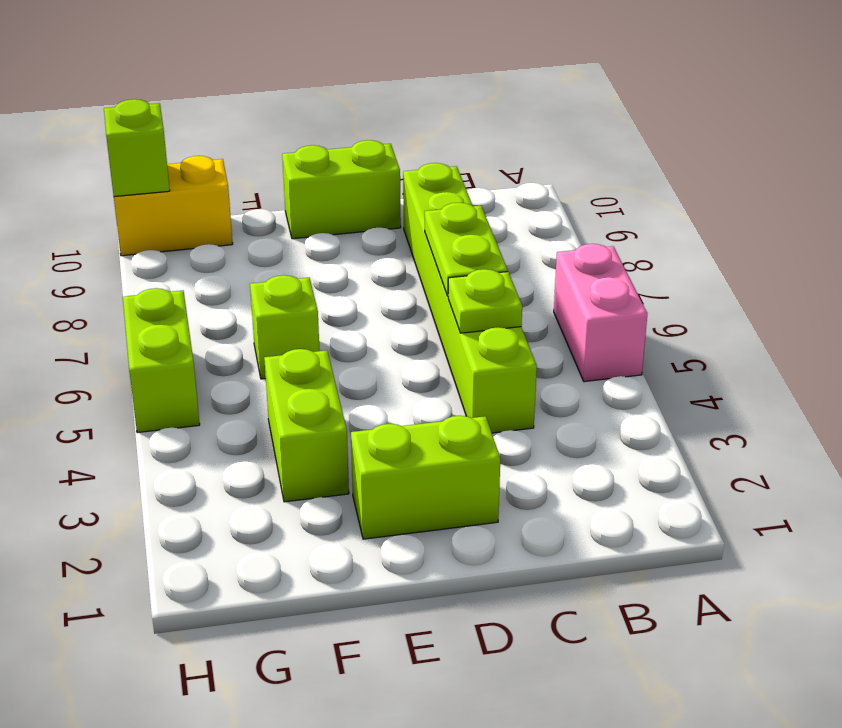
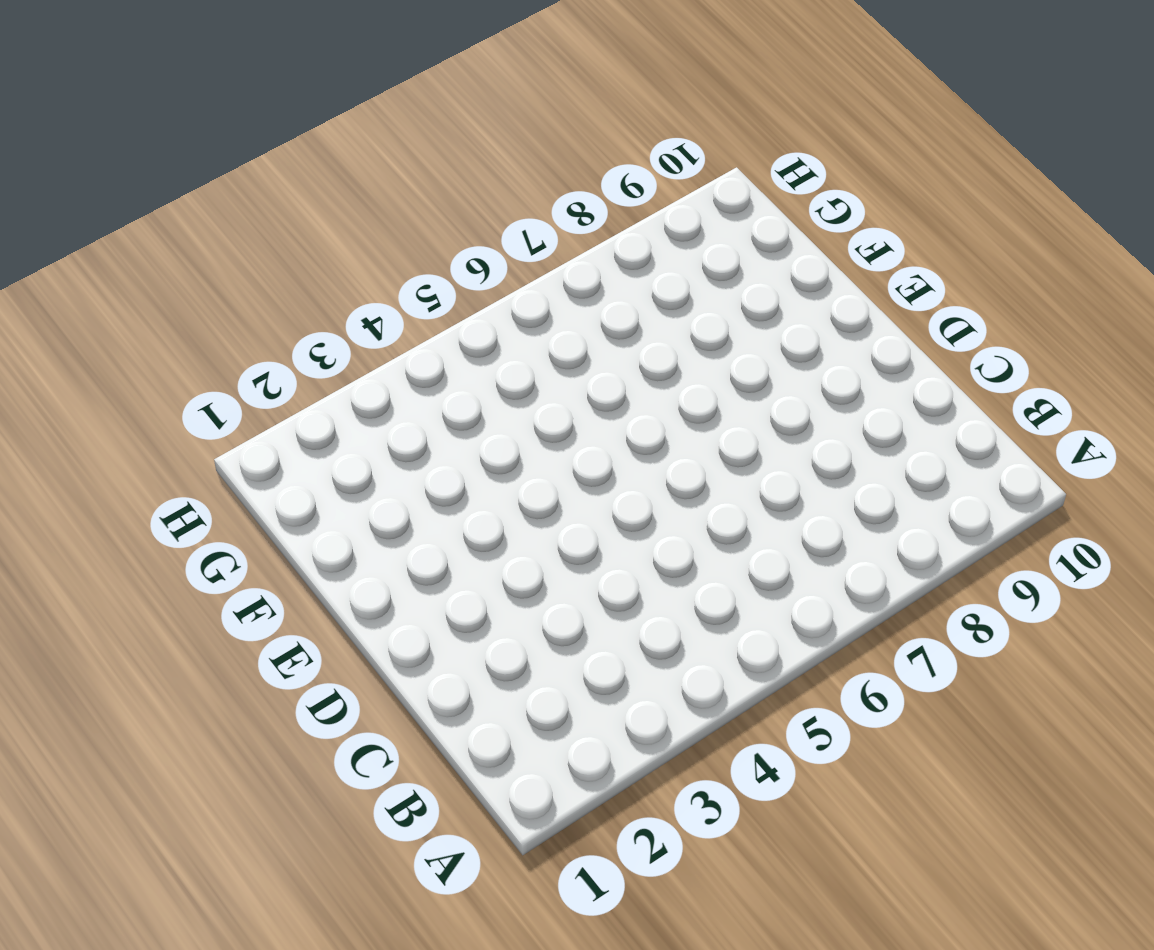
none -> pink brick A5:A6 level 1
none -> lime brick C4:C9 level 1

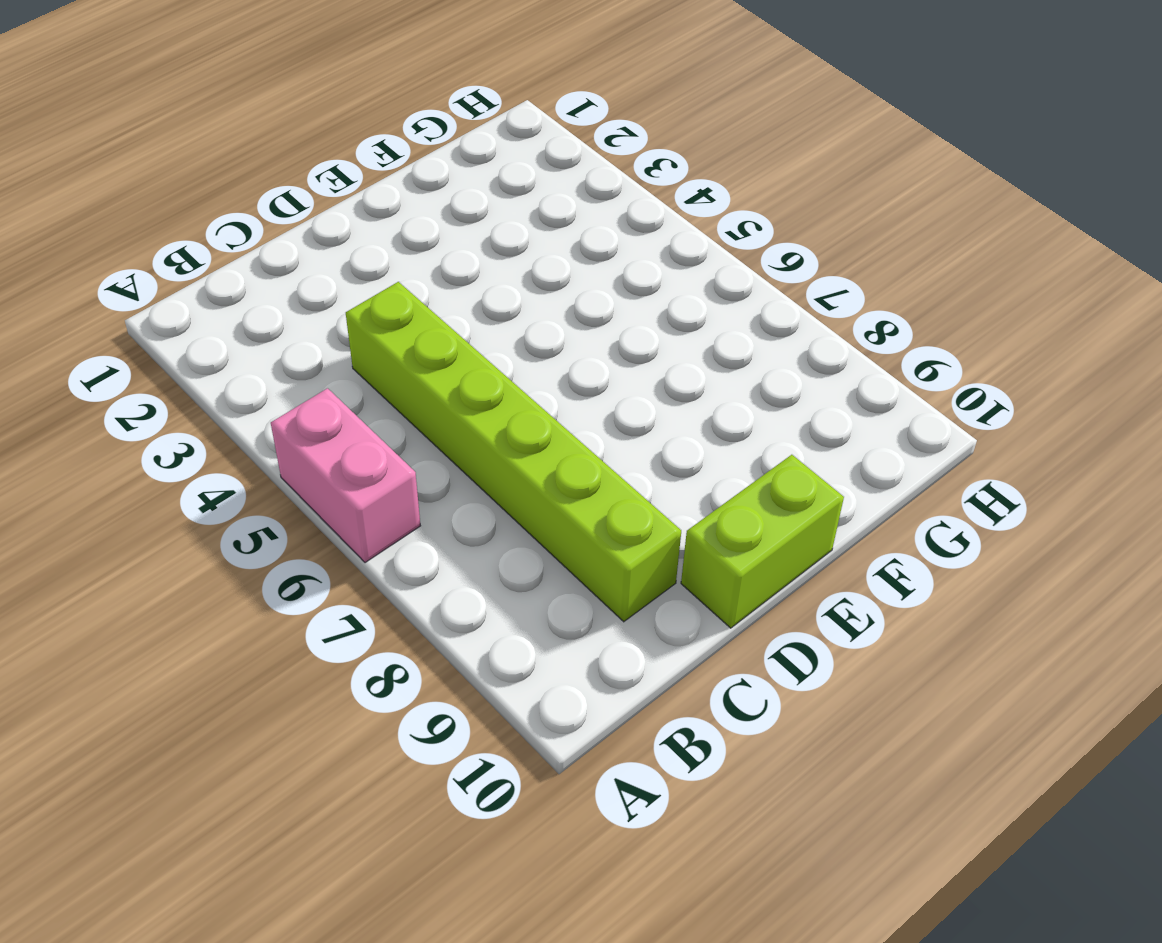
none -> lime brick D2:E2 level 1
none -> lime brick F3:F4 level 1

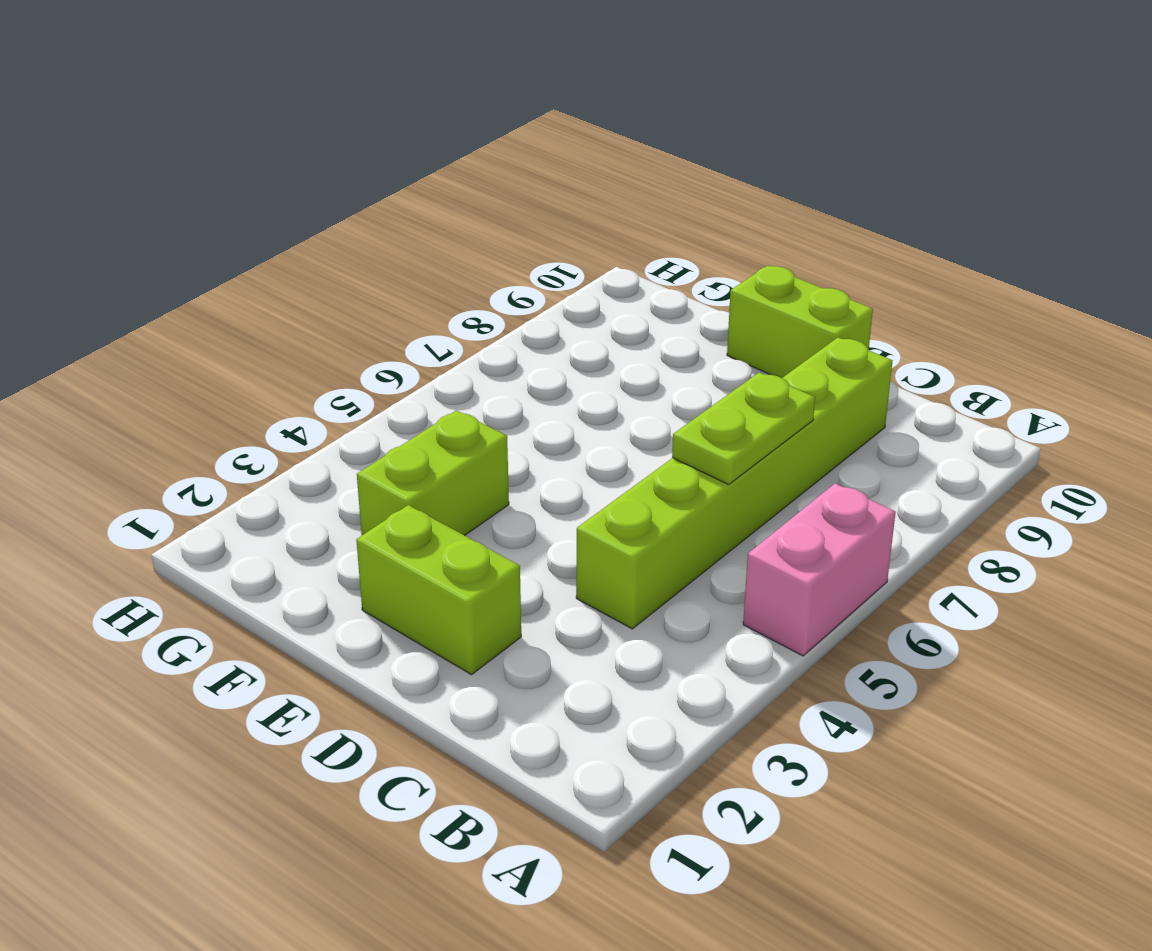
none -> lime brick F6 level 1
none -> yellow brick G10:H10 level 1

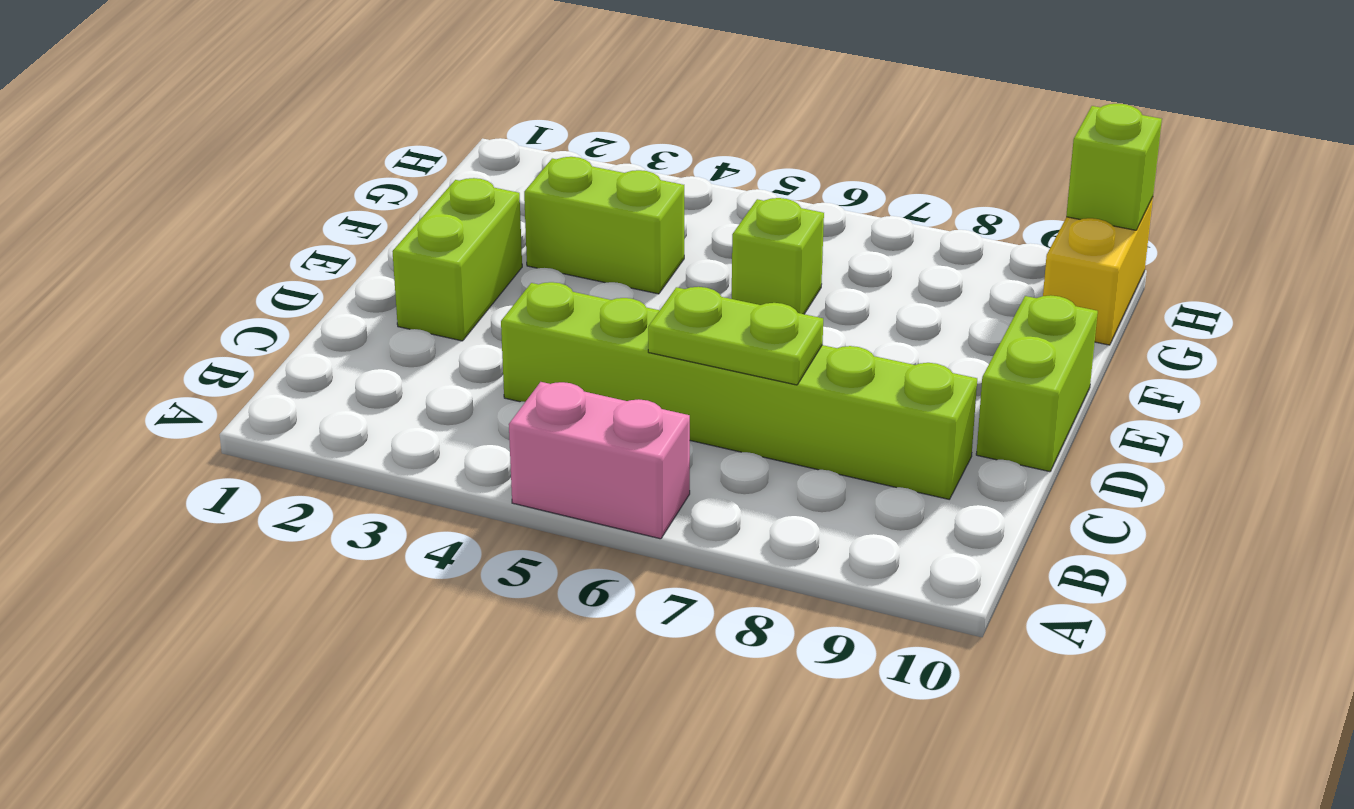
none -> lime brick H5:H6 level 1
none -> lime plate C5 level 2

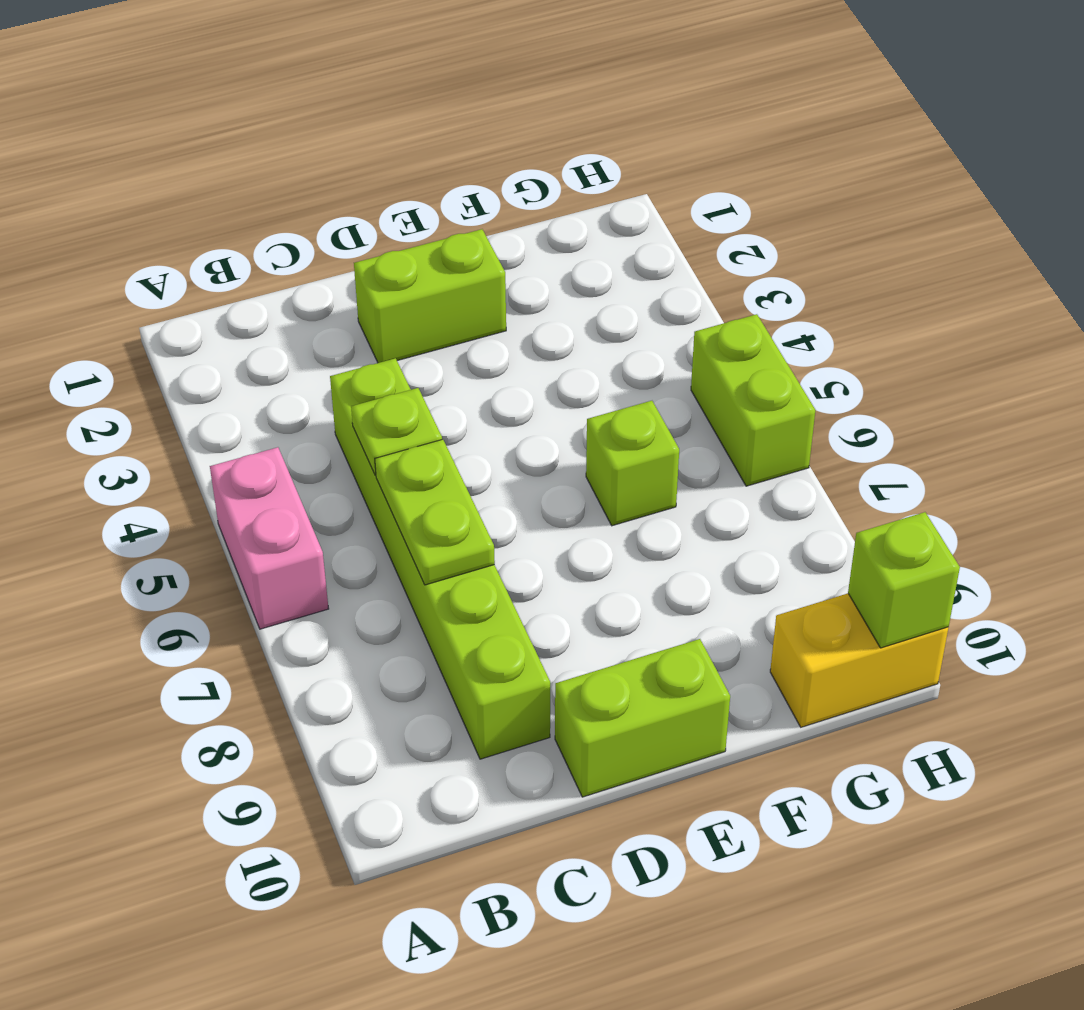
none -> lime brick F3:F4 level 1

